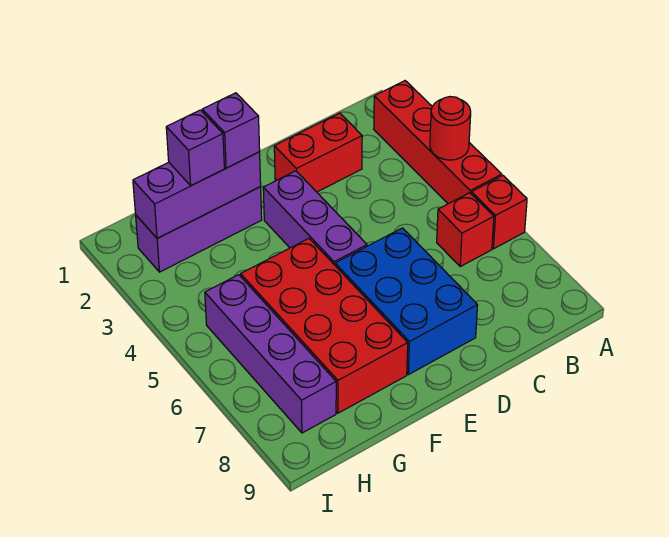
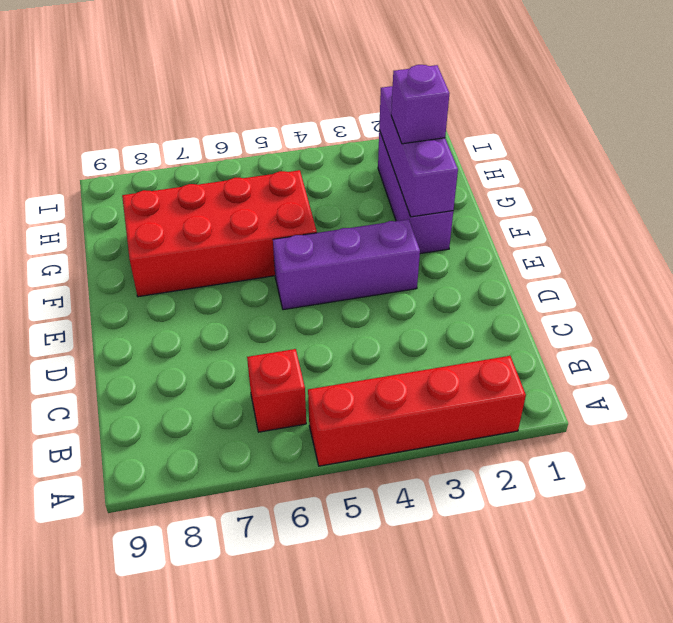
none -> red brick A6 level 1
none -> red brick C2:D2 level 1
none -> blue brick D6:E8 level 1

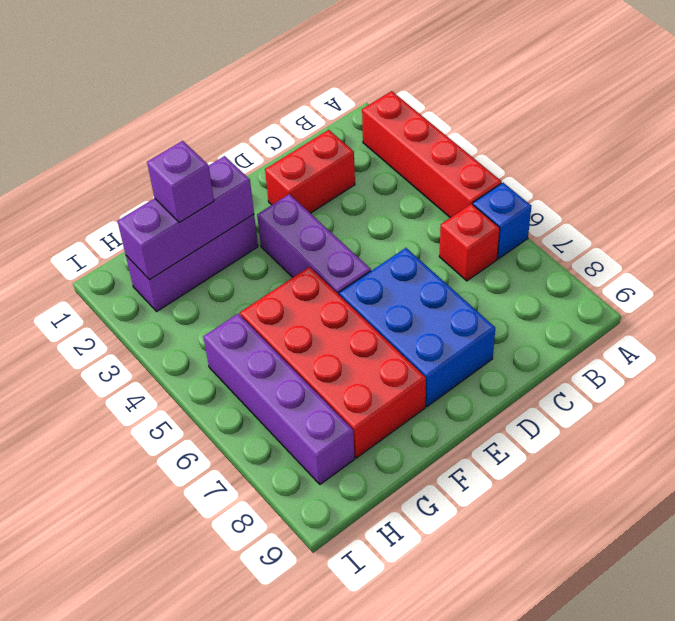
blue brick A6 level 1 -> red brick A6 level 1
none -> red round brick A4 level 2
none -> purple brick F2 level 3

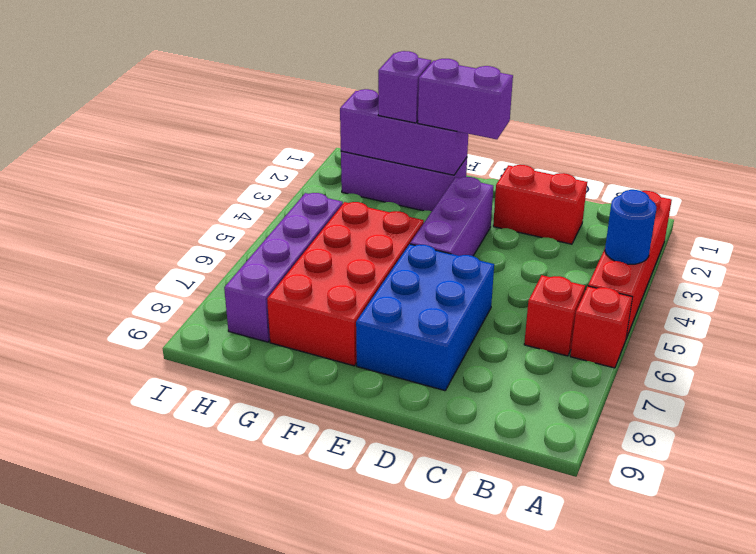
blue round brick A4 level 2 -> red round brick A4 level 2
purple brick E2:F2 level 3 -> purple brick F2 level 3

